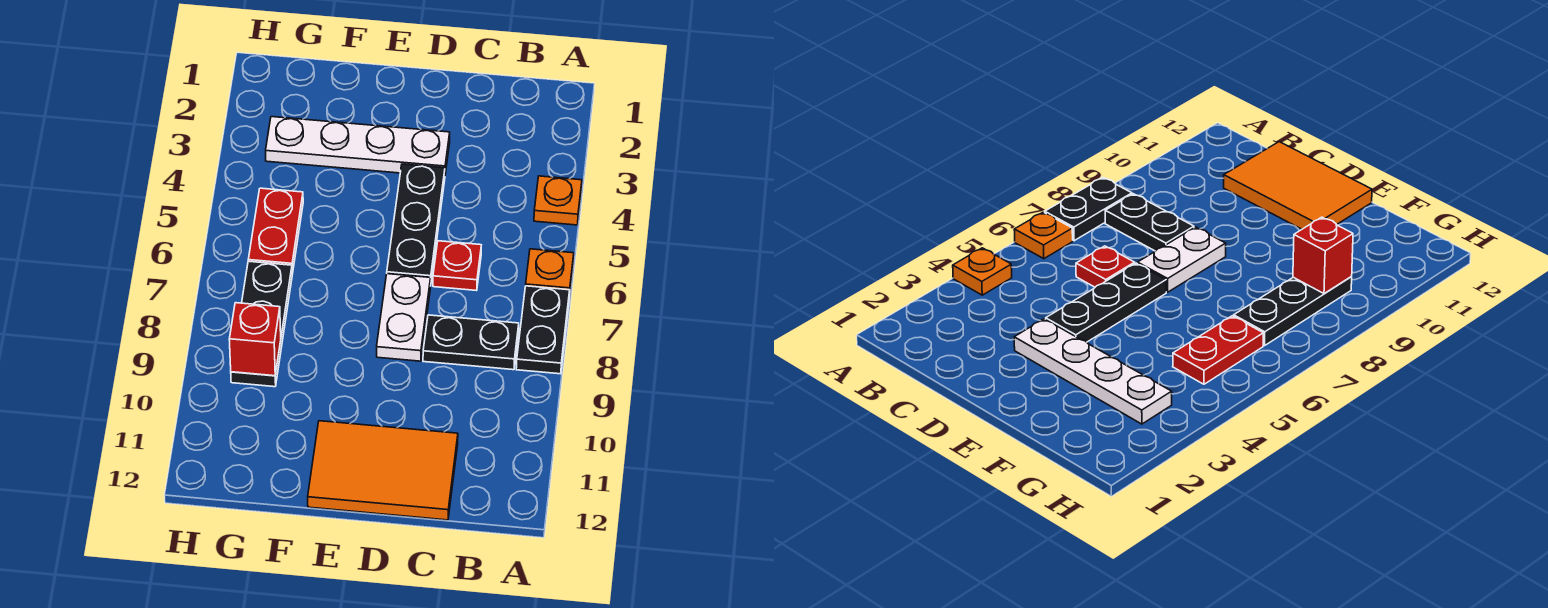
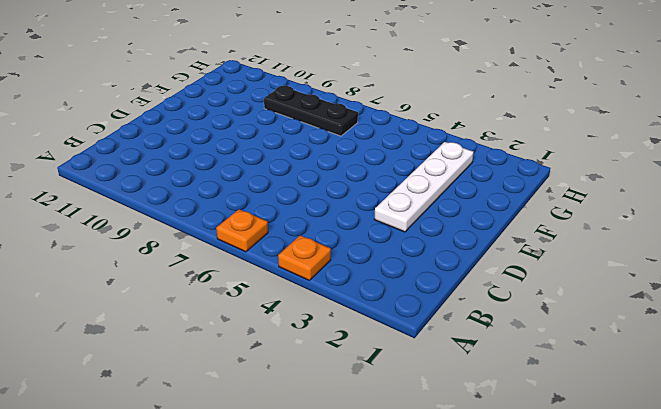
none -> black plate A7:A8 level 1
none -> black plate B8:C8 level 1
none -> red plate C6 level 1

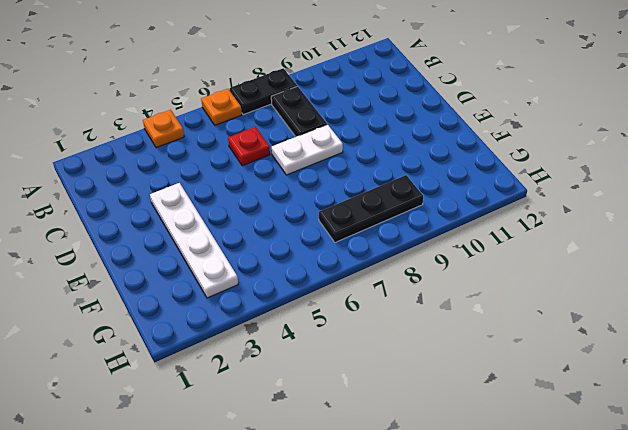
none -> orange tile C11:E12 level 1
none -> black plate D4:D6 level 1
none -> red plate G5:G6 level 1

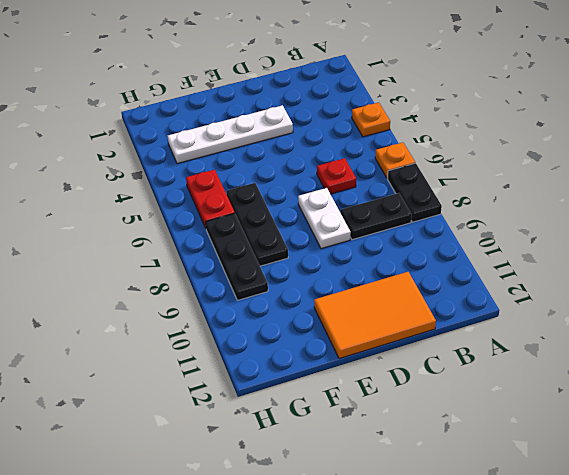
black plate F6:F8 level 1 -> black plate D4:D6 level 1
none -> red brick G9 level 2

